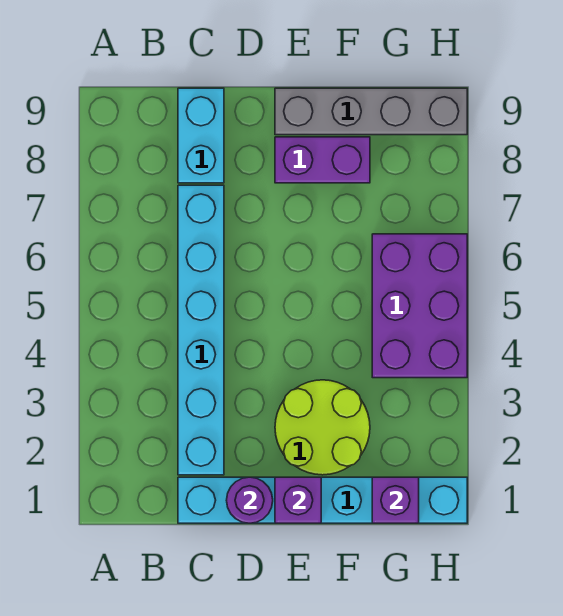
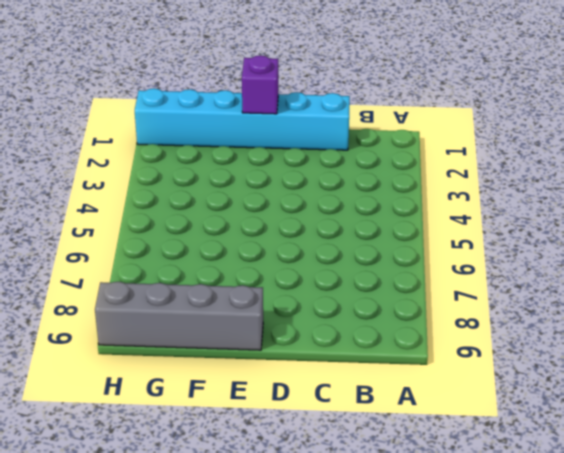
none -> cyan brick C2:C7 level 1
none -> cyan brick C8:C9 level 1

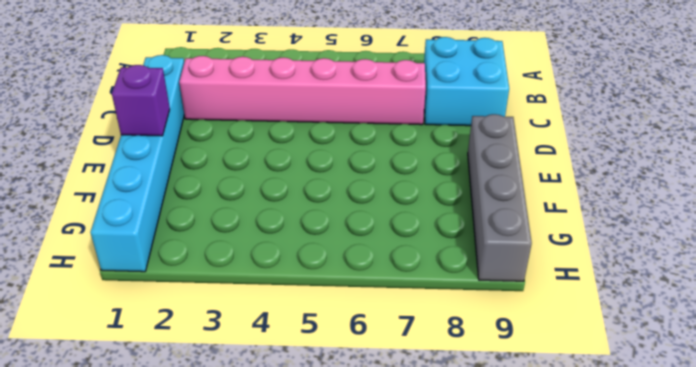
cyan brick B8:C9 level 1 -> cyan brick C8:C9 level 1
pink brick C2:C7 level 1 -> cyan brick C2:C7 level 1
none -> lime round brick E2:F3 level 1
none -> purple brick E8:F8 level 1

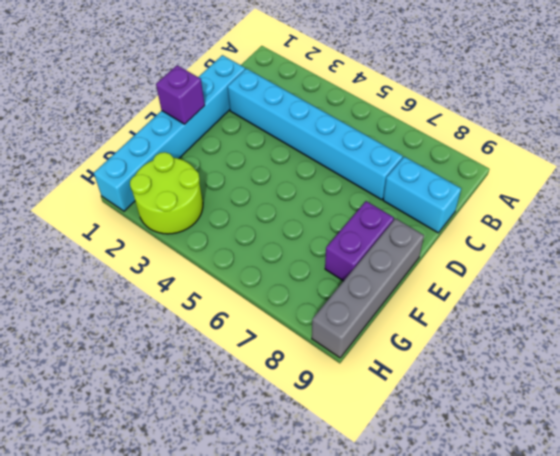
lime round brick G2:H3 level 1 -> lime round brick E2:F3 level 1
none -> purple brick G4:H6 level 1
none -> purple round brick D1 level 2

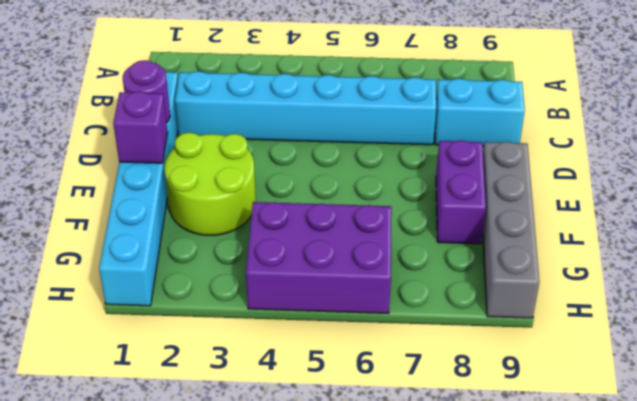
none -> purple brick G1 level 2

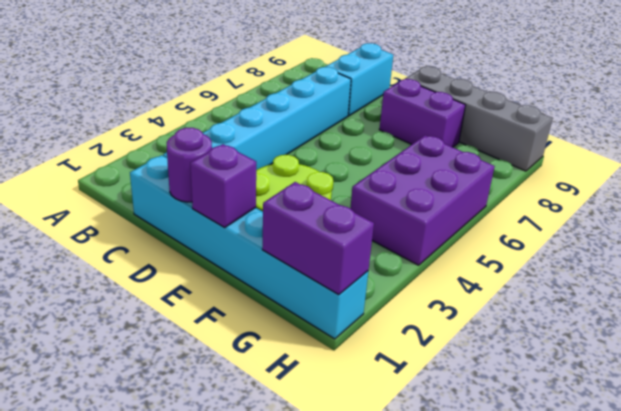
purple brick G1:H1 level 2 -> purple brick G1 level 2

